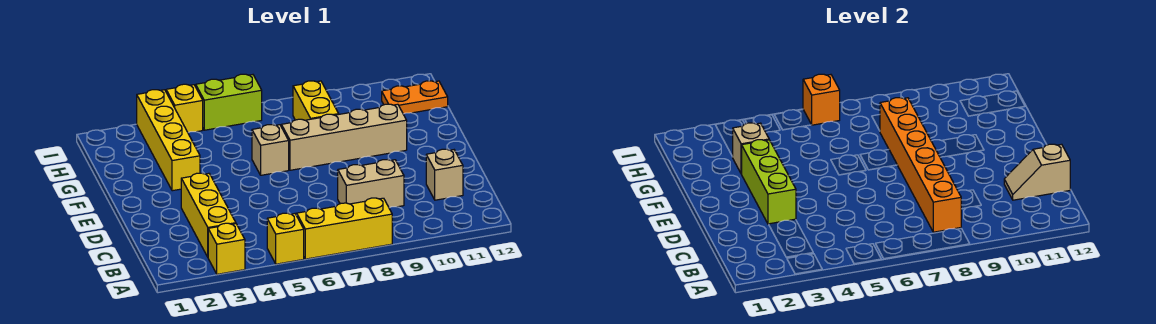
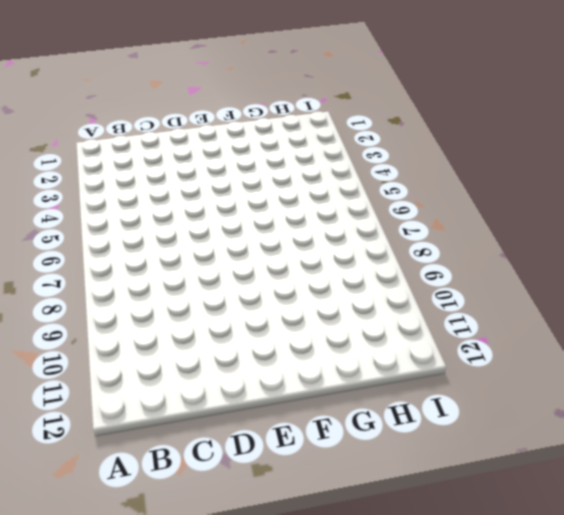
none -> yellow brick A3 level 1
none -> yellow brick A5 level 1
none -> yellow brick A6:A8 level 1

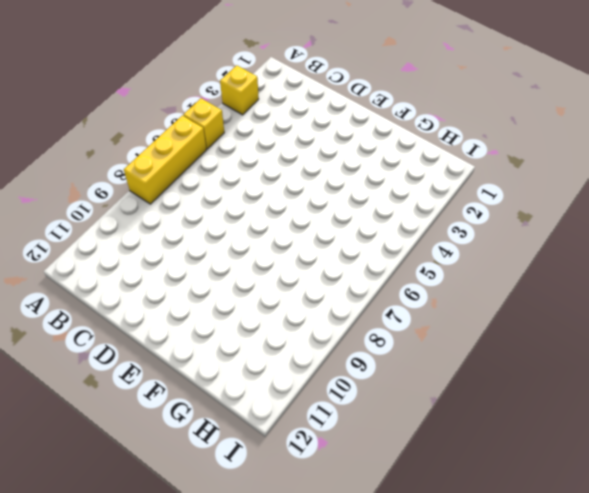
none -> yellow brick B3:D3 level 1
none -> tan brick C8:C9 level 1
none -> tan brick C11 level 1

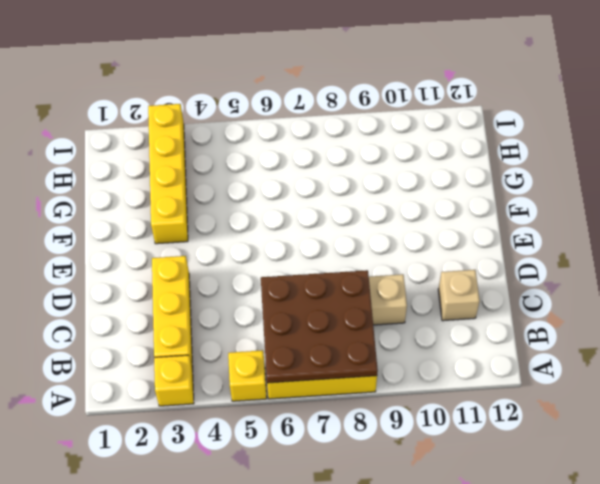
brown plate A6:C8 level 2 -> orange brick B8:G8 level 2
none -> tan brick F6 level 1
none -> tan brick F7:F10 level 1
none -> yellow brick G8:H8 level 1

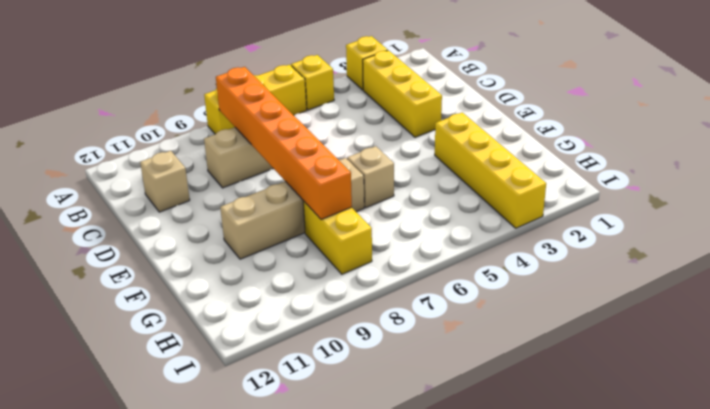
none -> orange plate H11:H12 level 1
none -> yellow brick I4 level 1
none -> lime brick I5:I6 level 1

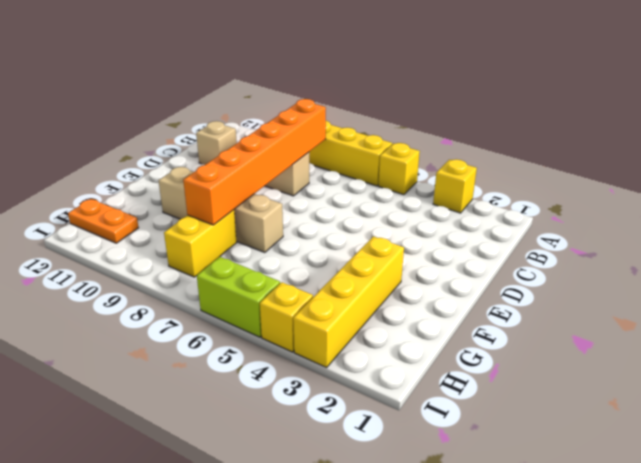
none -> yellow brick B3:D3 level 1
none -> tan brick F6 level 1
none -> tan slope C11:C12 level 2 top 12

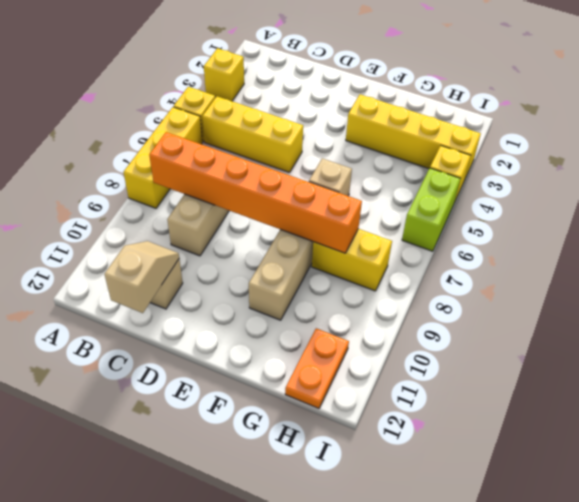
yellow brick B5:D5 level 1 -> yellow brick B3:D3 level 1
none -> lime brick D3:F3 level 2
none -> tan brick G3 level 2
none -> orange brick I6 level 2

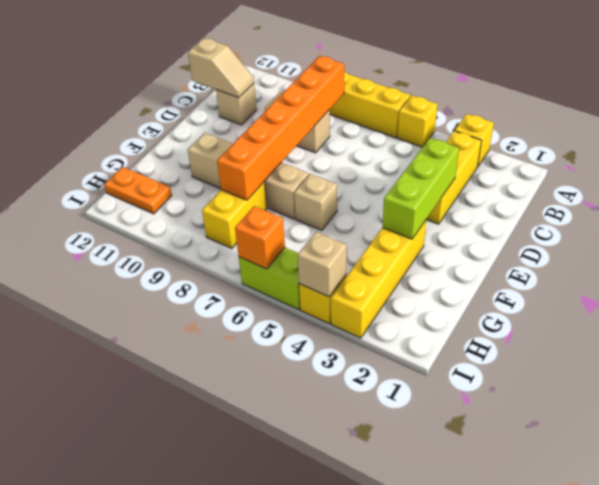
tan brick I4 level 2 -> tan brick G3 level 2

